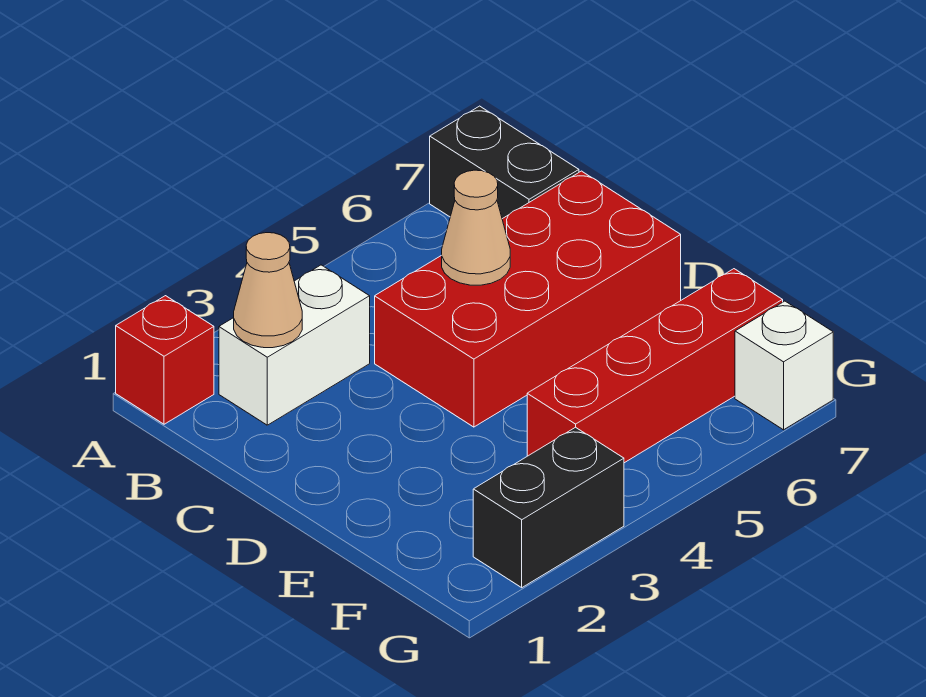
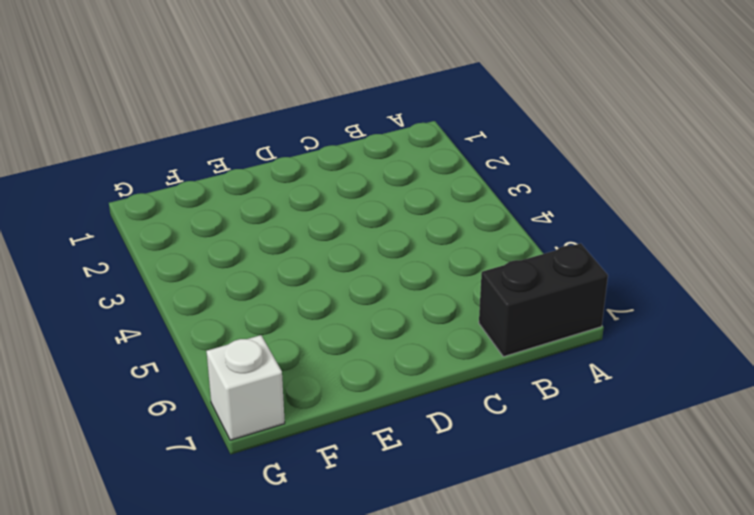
none -> red brick A1 level 1
none -> white brick B2:B3 level 1

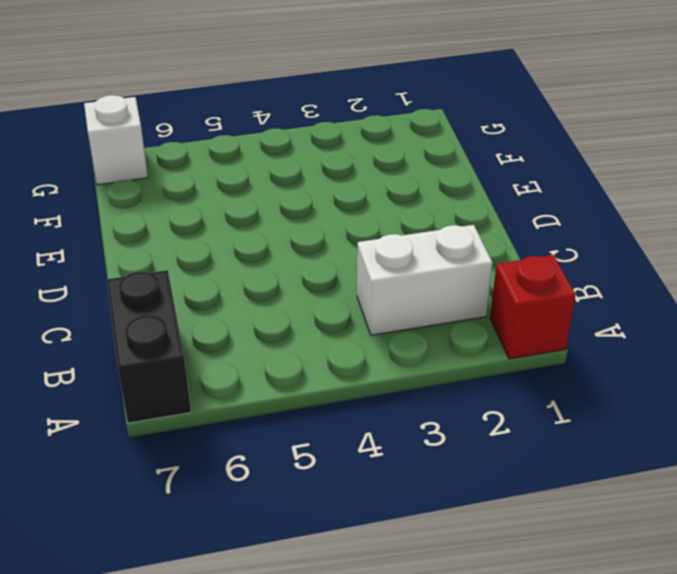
none -> red brick C4:D7 level 1
none -> red brick F4:F7 level 1

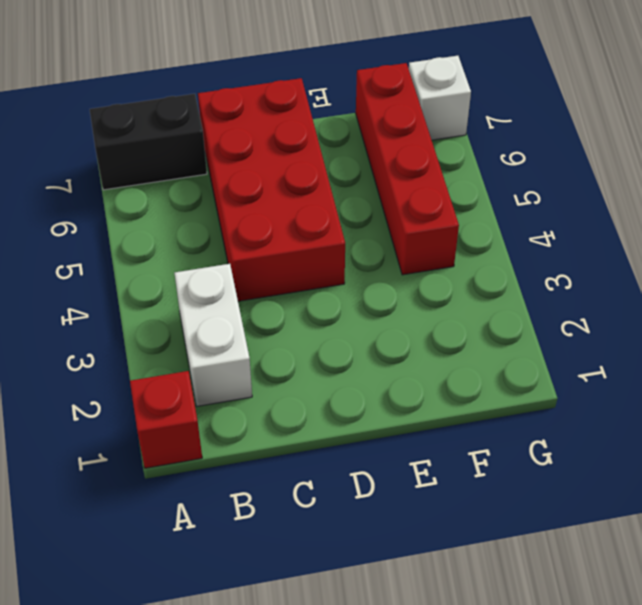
none -> black brick G2:G3 level 1
none -> tan cone B2 level 2

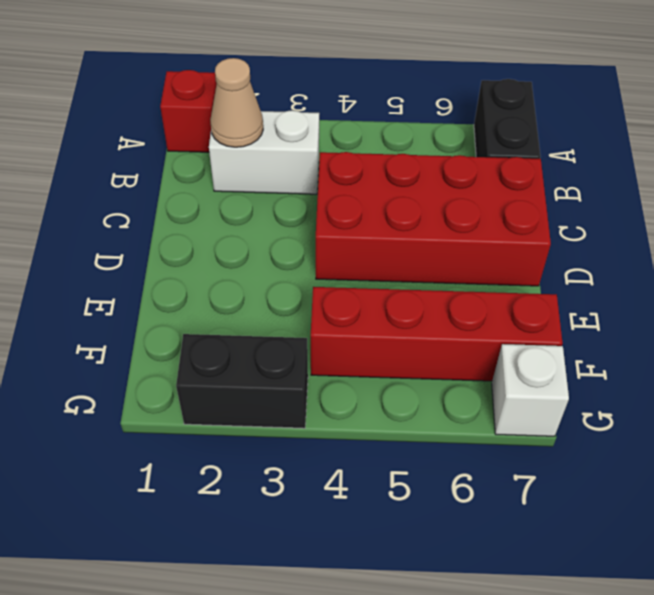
none -> tan cone C5 level 2

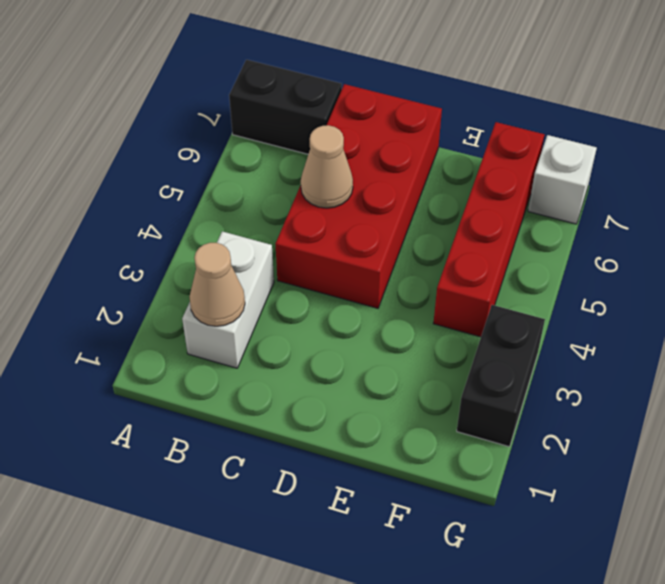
none -> red brick A1 level 1

